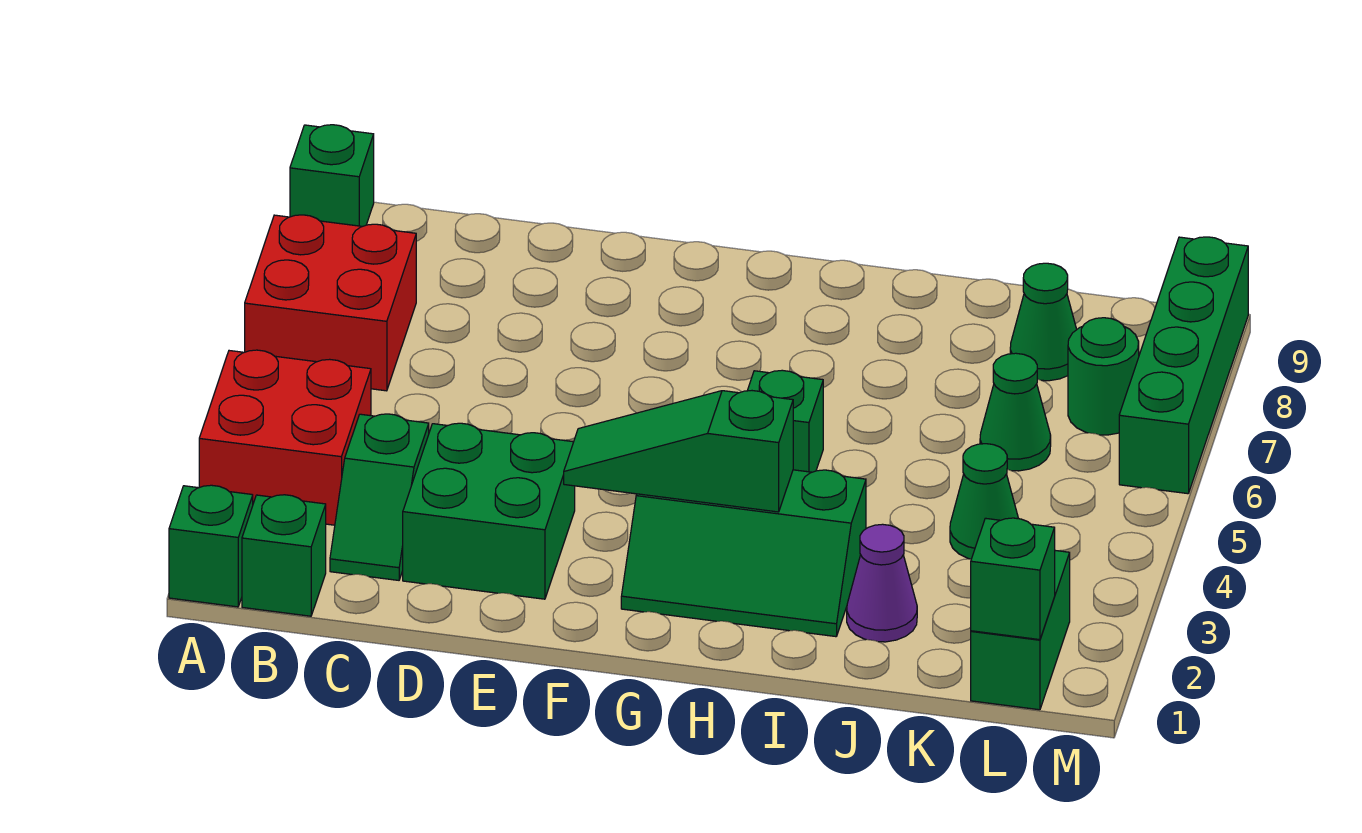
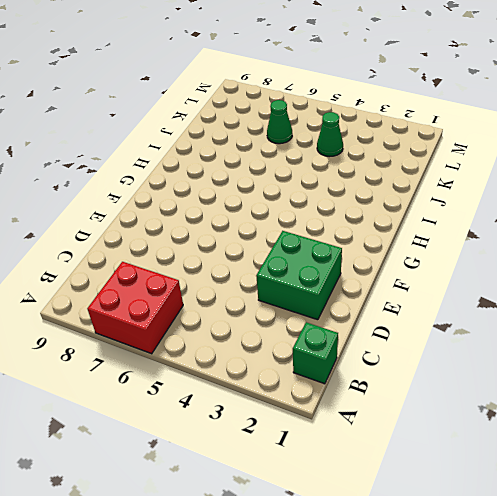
none -> green brick A1 level 1
none -> red brick A3:B4 level 1
none -> green brick A9 level 1

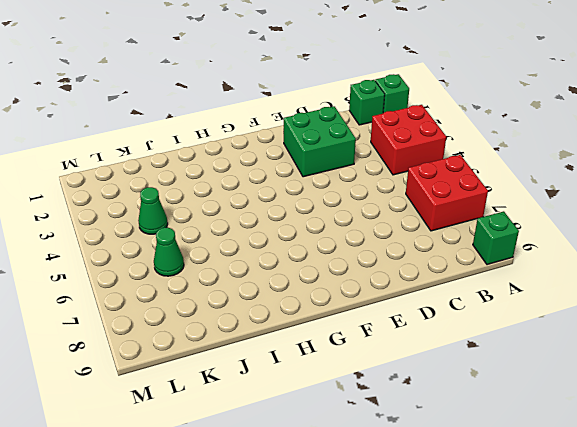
none -> green slope C2:C3 level 1 top 3
none -> green slope G2:I3 level 1 top 3
none -> green brick H5 level 1

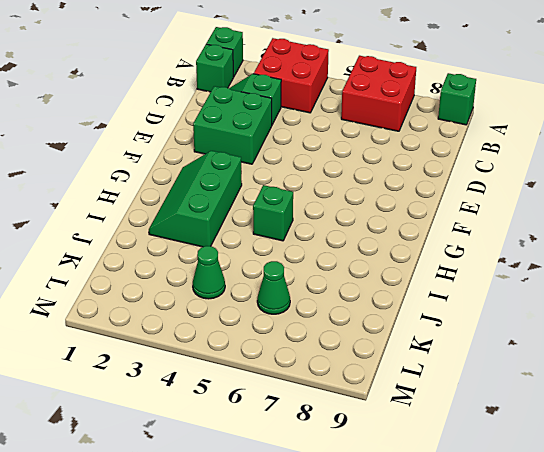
none -> purple cone J2 level 1
none -> green cone K8 level 1
none -> green brick L1:L2 level 1

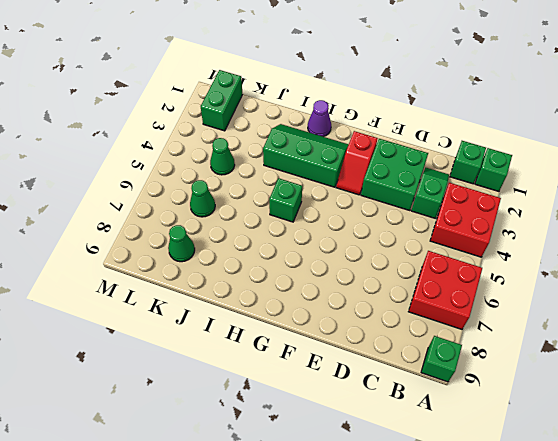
red slope F2:F3 level 1 top 2 -> none
purple cone H1 level 1 -> purple cone J2 level 1
none -> green round brick L7 level 1
none -> green brick M6:M9 level 1
none -> green slope F3:H3 level 2 top H

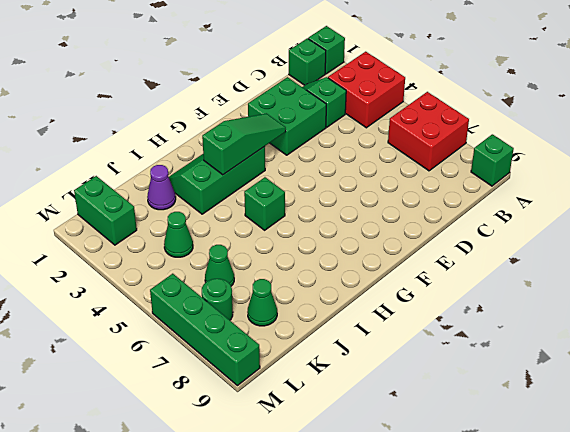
none -> green brick L1 level 2

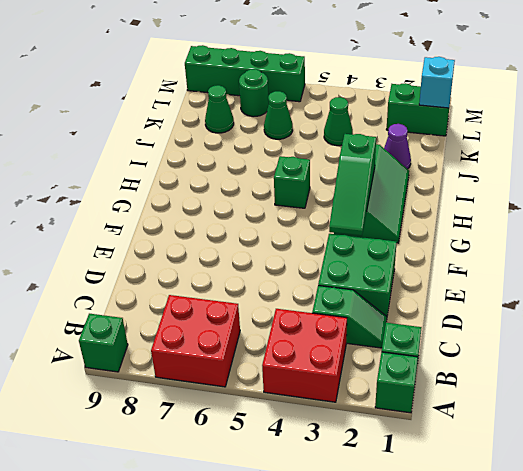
cyan brick L1 level 2 -> green brick L1 level 2

